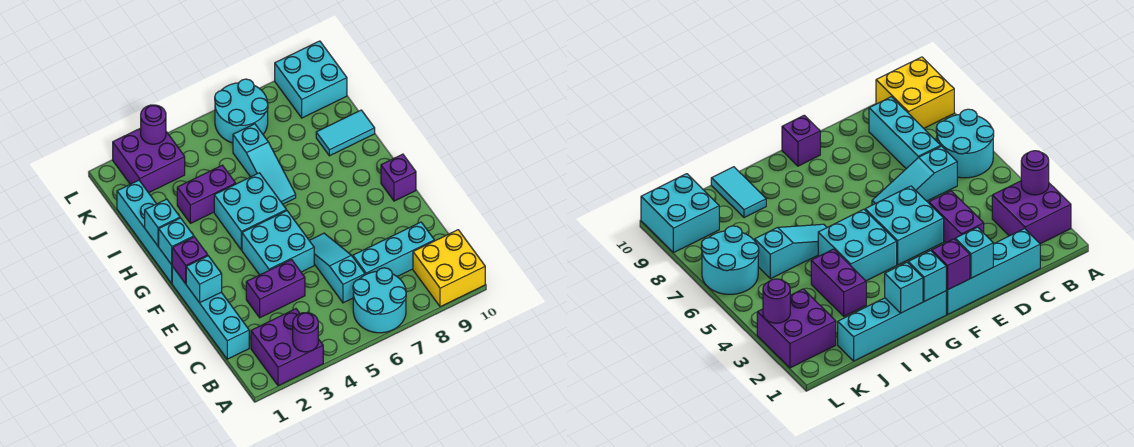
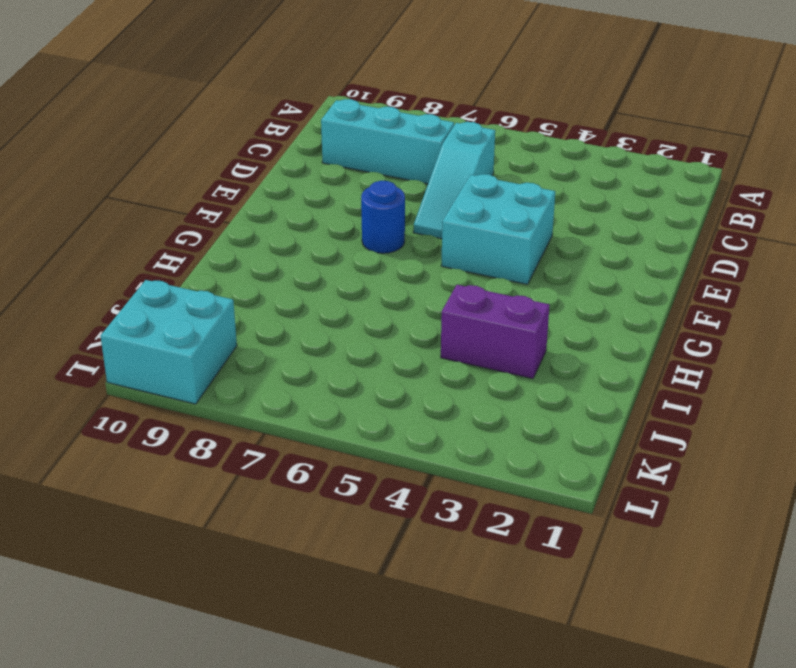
blue round brick F7 level 1 -> none
none -> purple brick A2:B3 level 1
none -> cyan round brick A6:B7 level 1
none -> yellow brick A9:B10 level 1

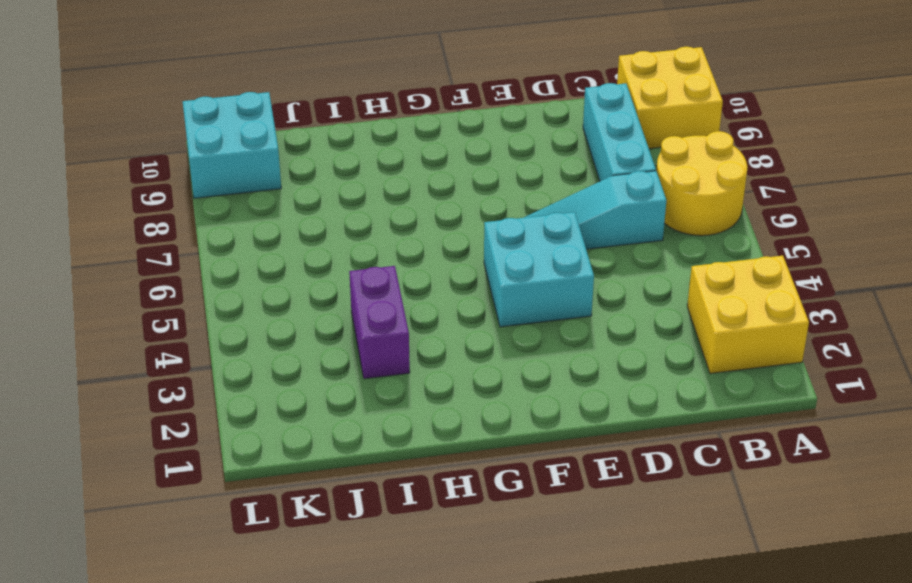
yellow brick A2:B3 level 1 -> purple brick A2:B3 level 1
yellow round brick A6:B7 level 1 -> cyan round brick A6:B7 level 1
none -> cyan brick C1:F1 level 1
none -> purple brick D3:D4 level 1
none -> purple brick F10 level 1

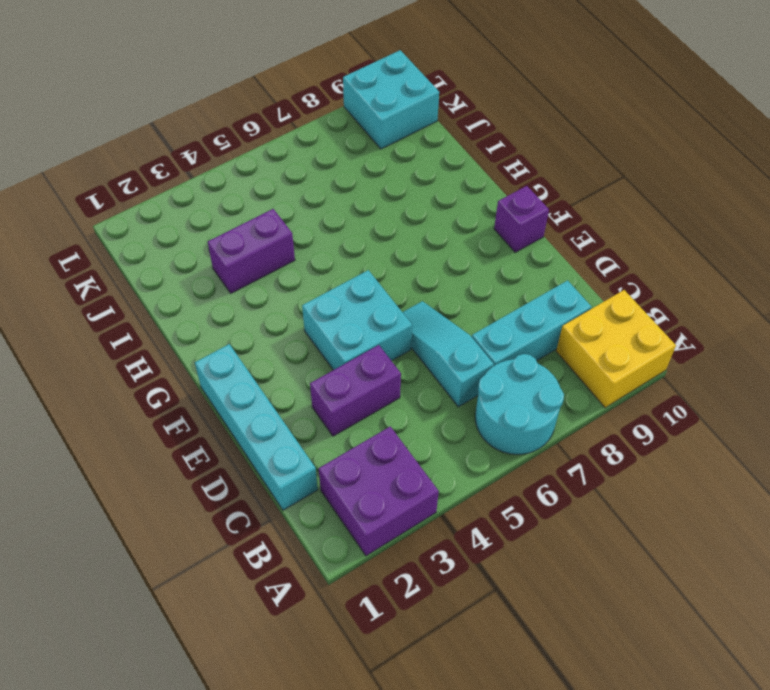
none -> cyan brick G1:J1 level 1
none -> cyan brick G4:H5 level 1
none -> cyan slope H6:J6 level 1 top J

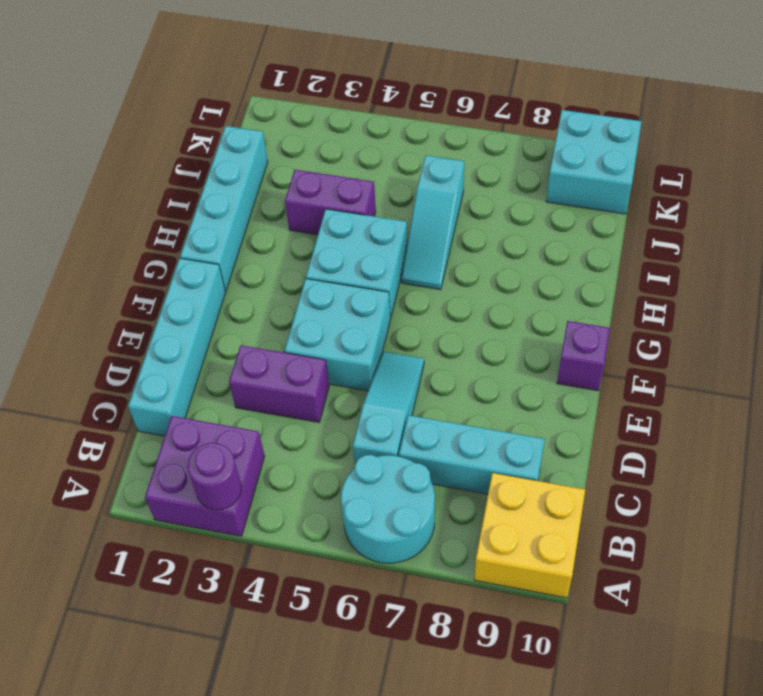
none -> cyan tile I9:I10 level 1
none -> purple brick K2:L3 level 1
none -> cyan round brick K6:L7 level 1

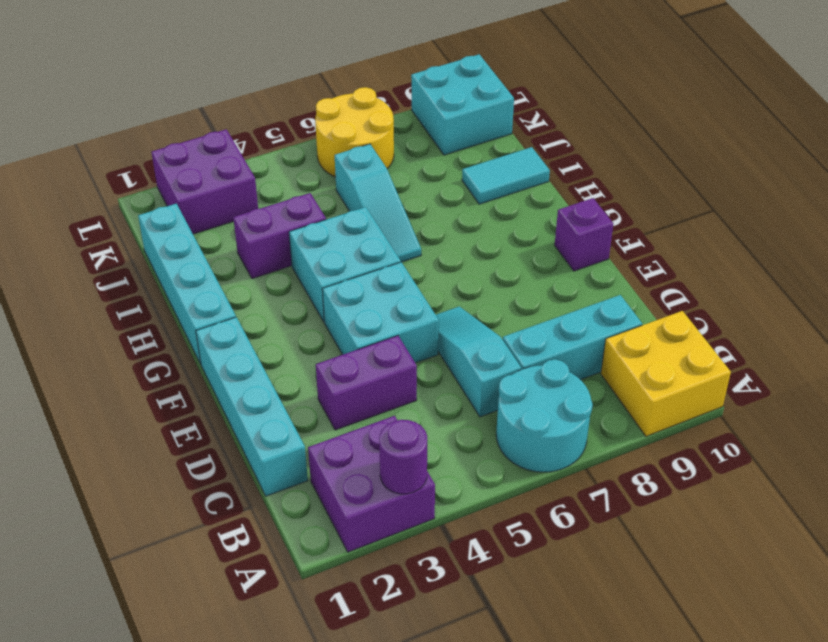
yellow round brick K6:L7 level 1 -> cyan round brick K6:L7 level 1
none -> cyan brick E1 level 2
none -> purple brick F1 level 2
none -> cyan brick G1 level 2

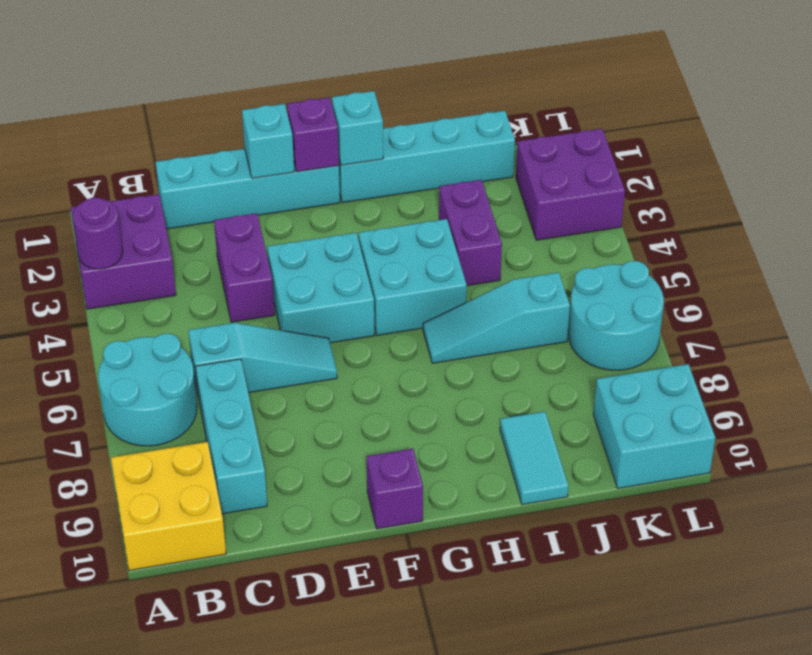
none -> cyan brick H1 level 2
none -> purple round brick L3 level 2

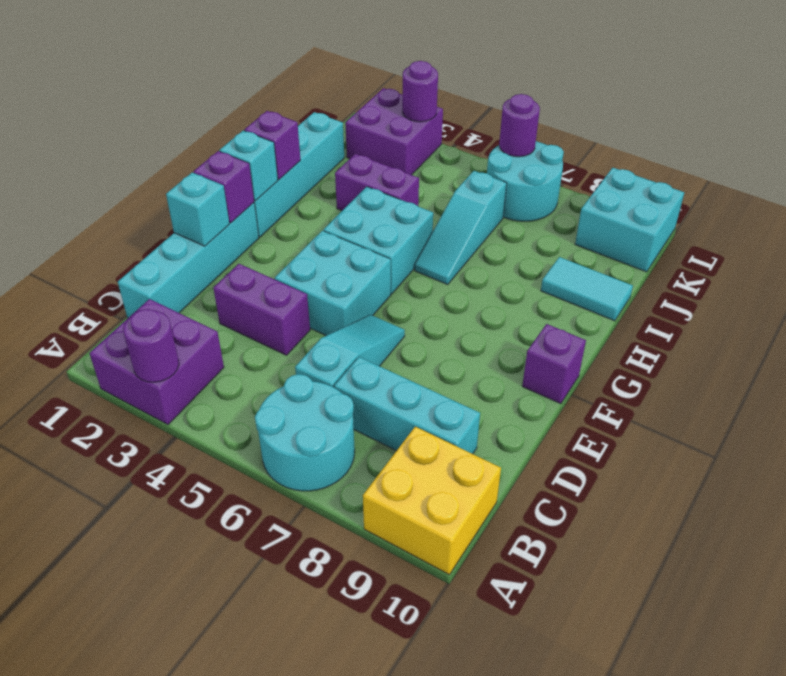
purple brick H1 level 2 -> cyan brick H1 level 2
purple round brick L6 level 2 -> none

